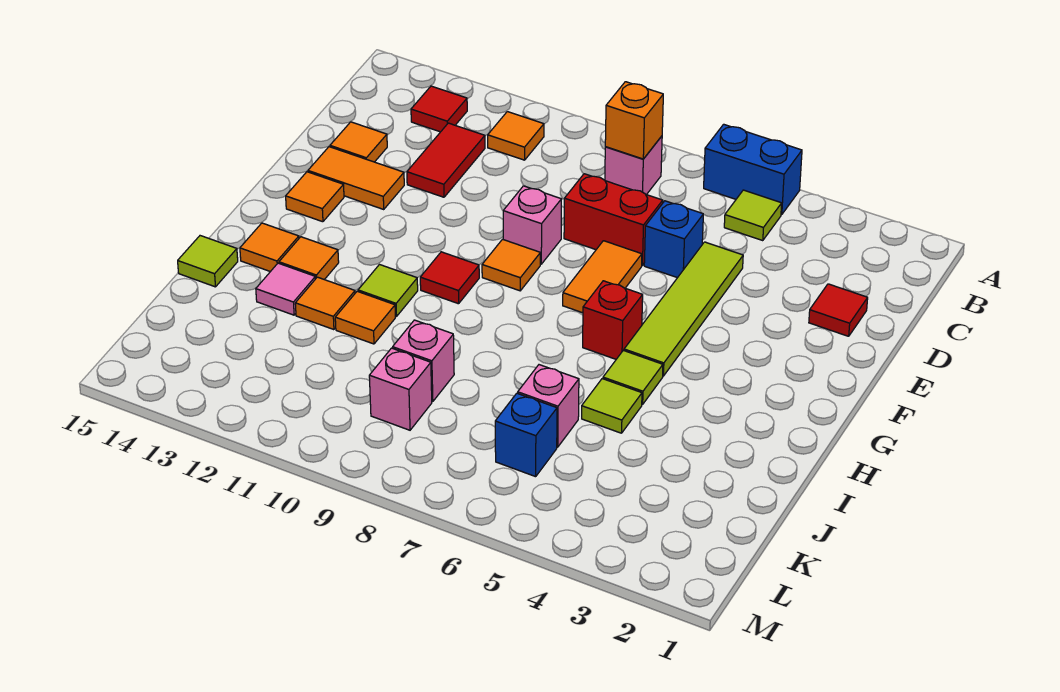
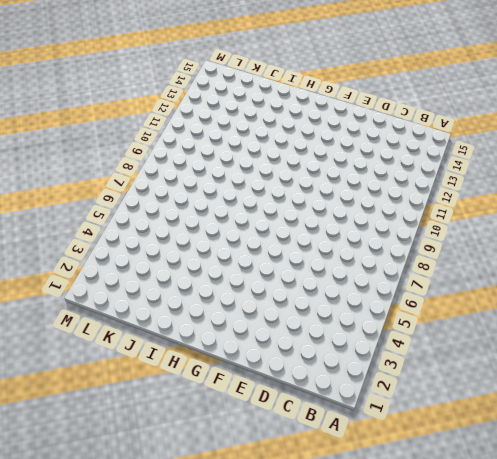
none -> blue brick A5:A6 level 1
none -> lime tile B5 level 1
none -> pink brick B8 level 1
none -> orange tile B11 level 1

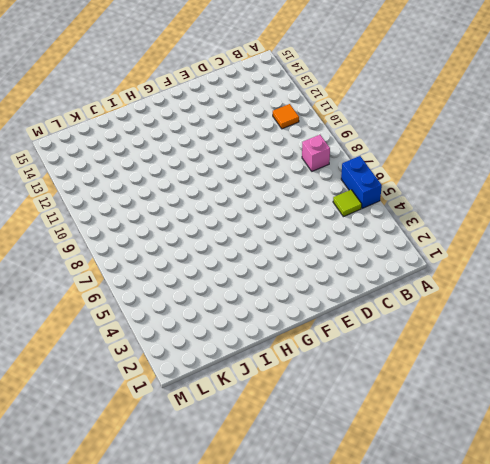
none -> red tile B13 level 1
none -> red tile C12:D12 level 1
none -> red tile D2 level 1
none -> lime tile D5:G5 level 1

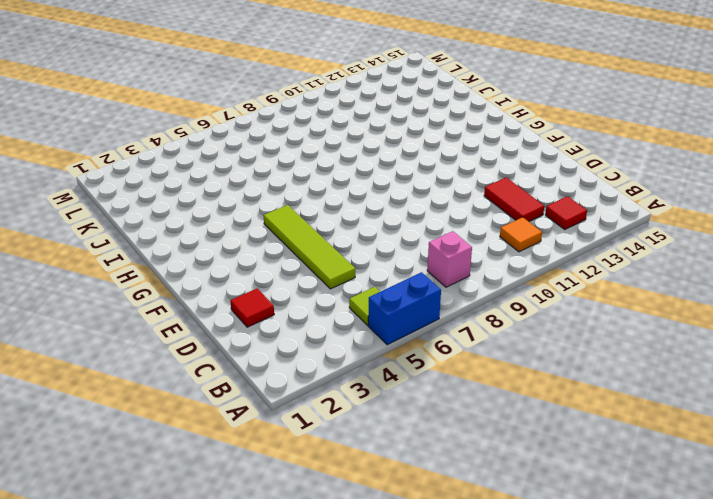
none -> blue brick D6 level 1
none -> red brick D7:D8 level 1
none -> orange tile D14 level 1
none -> orange tile E7:F7 level 1

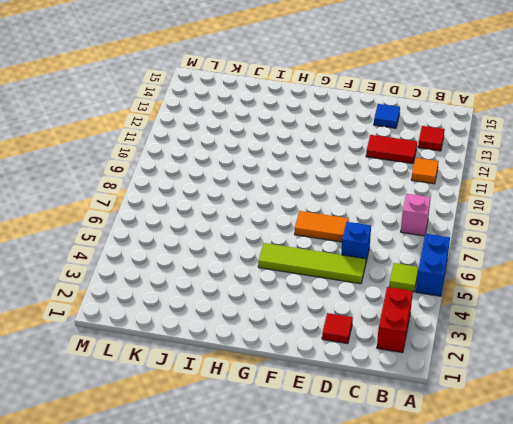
red brick B2:B3 level 1 -> red brick D7:D8 level 1
blue tile D14 level 1 -> orange tile D14 level 1
none -> pink brick E9 level 1
none -> orange tile E13:E14 level 1
none -> orange tile F9 level 1
none -> orange tile F14 level 1

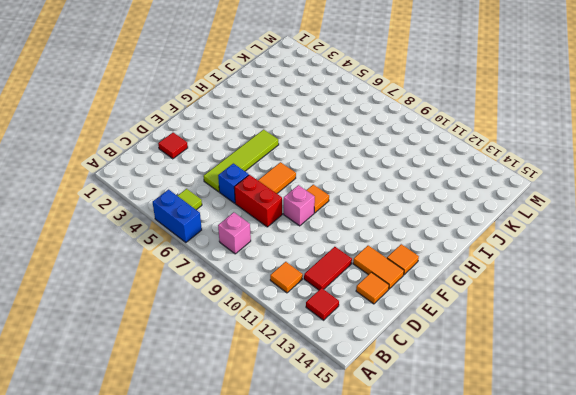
none -> red brick G6 level 1
none -> red tile G10 level 1
none -> lime tile H5 level 1
none -> lime tile H11 level 1

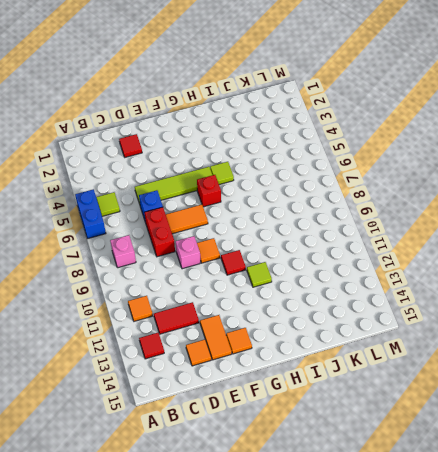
none -> orange tile H13 level 1
none -> orange tile H14 level 1
none -> lime tile I5 level 1
none -> orange tile I11 level 1

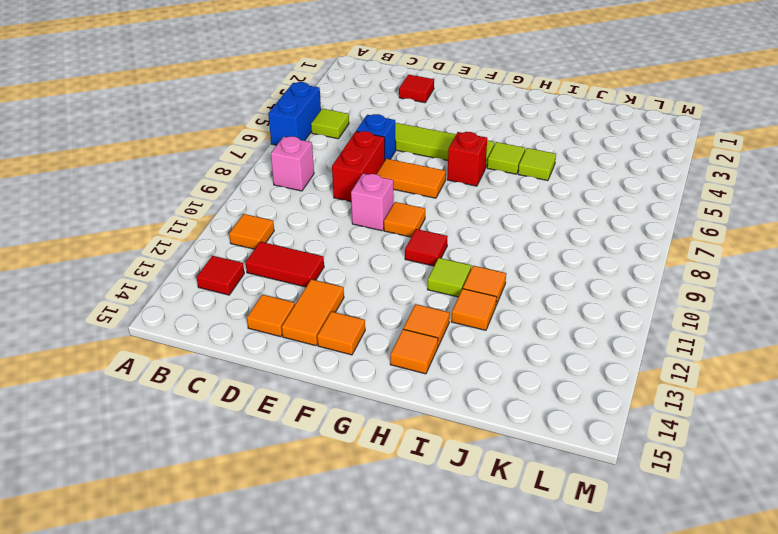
none -> pink tile I13 level 1
none -> lime tile I15 level 1
none -> pink brick J6 level 1
none -> pink brick J9 level 1

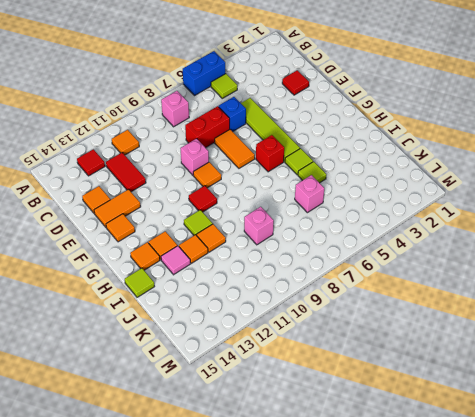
none -> blue brick K6 level 1
none -> pink brick K9 level 1
none -> orange brick B8 level 2

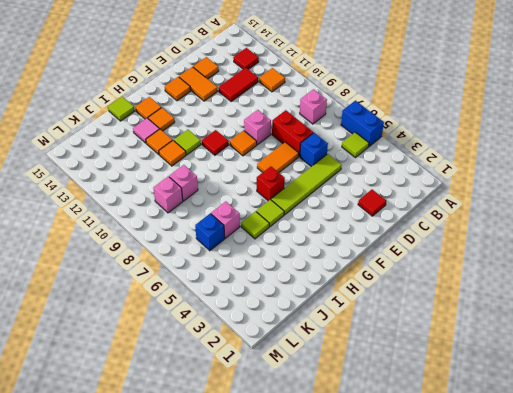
none -> orange brick B8 level 2

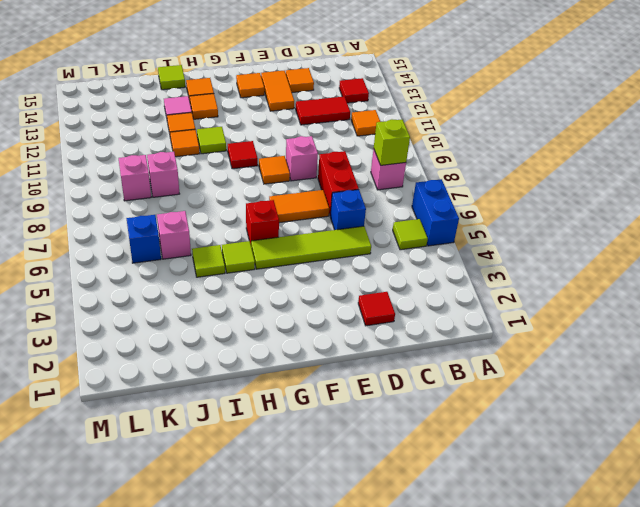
lime brick B8 level 2 -> orange brick B8 level 2

